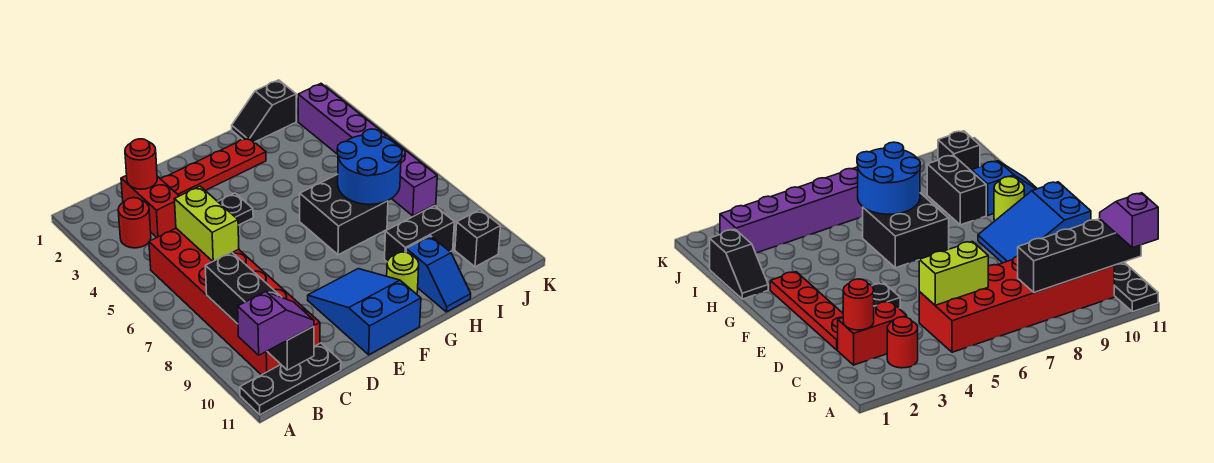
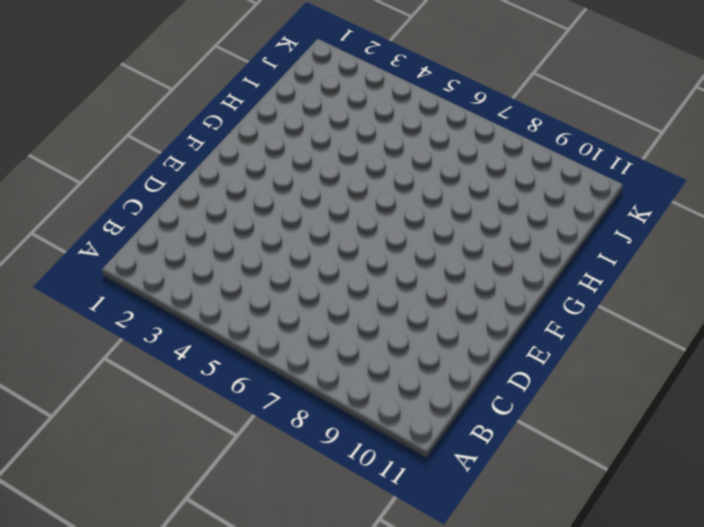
none -> black plate A11:C11 level 1
none -> red round brick B3 level 1
none -> red brick B5:C10 level 1

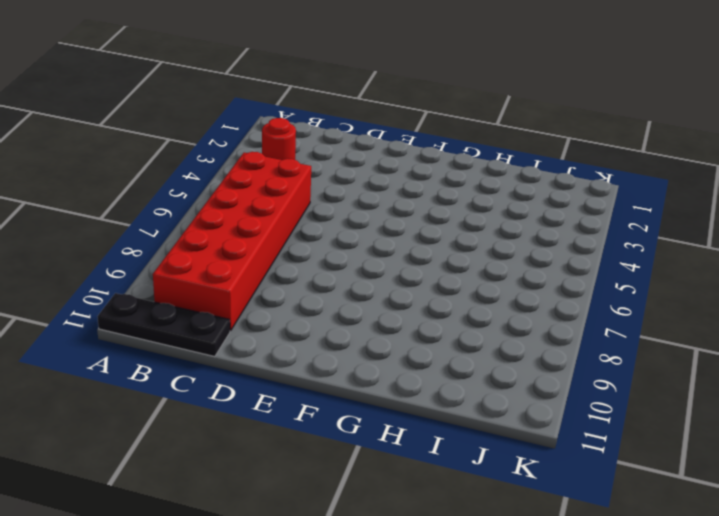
none -> red brick C2:C3 level 1
none -> red plate D2:G2 level 1
none -> black plate E4 level 1

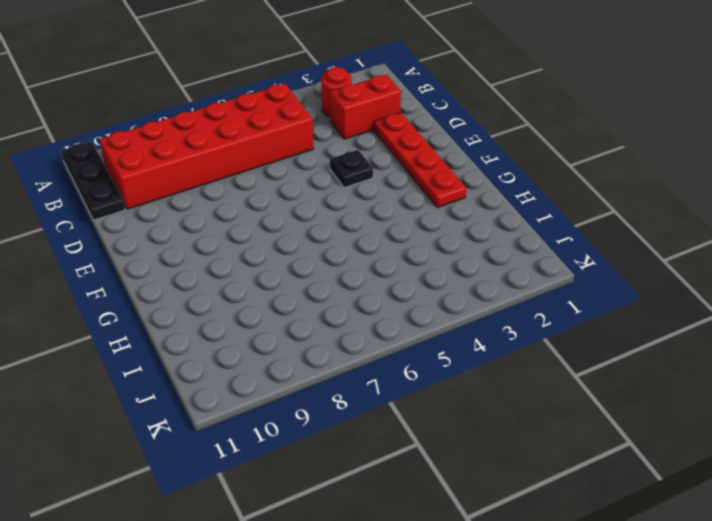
none -> blue slope E9:F11 level 1 top 11
none -> black brick G6:H7 level 1
none -> lime round brick G10 level 1

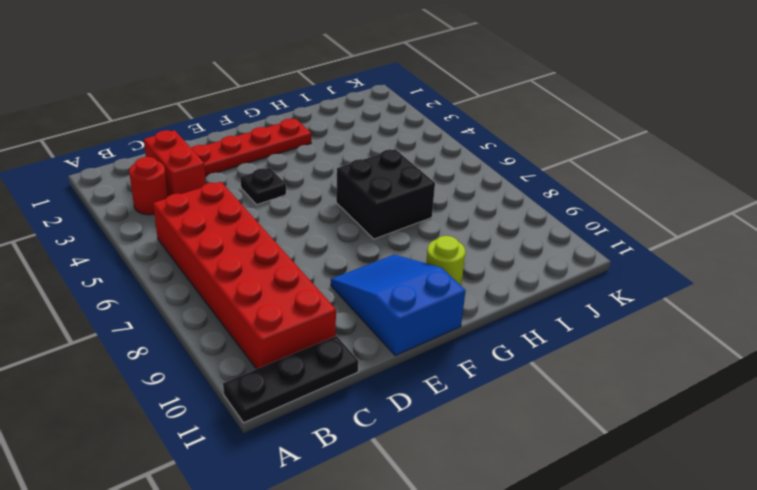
none -> black slope H1:I1 level 1 top I
none -> black brick H9:I9 level 1
none -> blue slope H10:H11 level 1 top 10

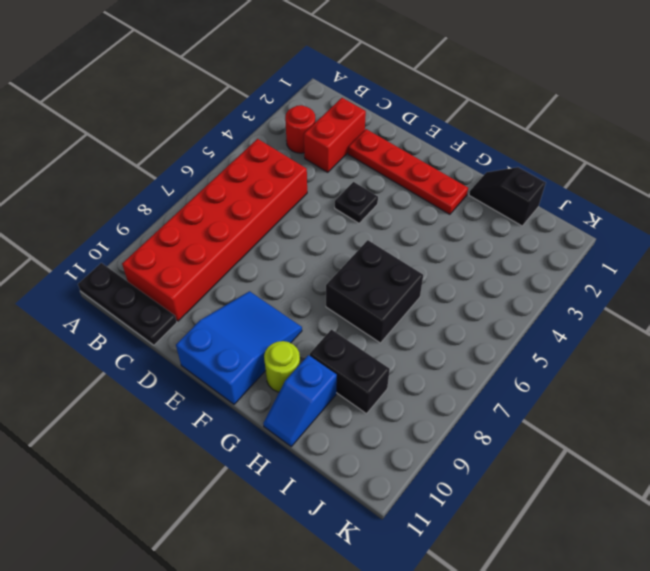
none -> purple brick J2:J7 level 1
none -> black brick J10 level 1
none -> black brick B8:B11 level 2

